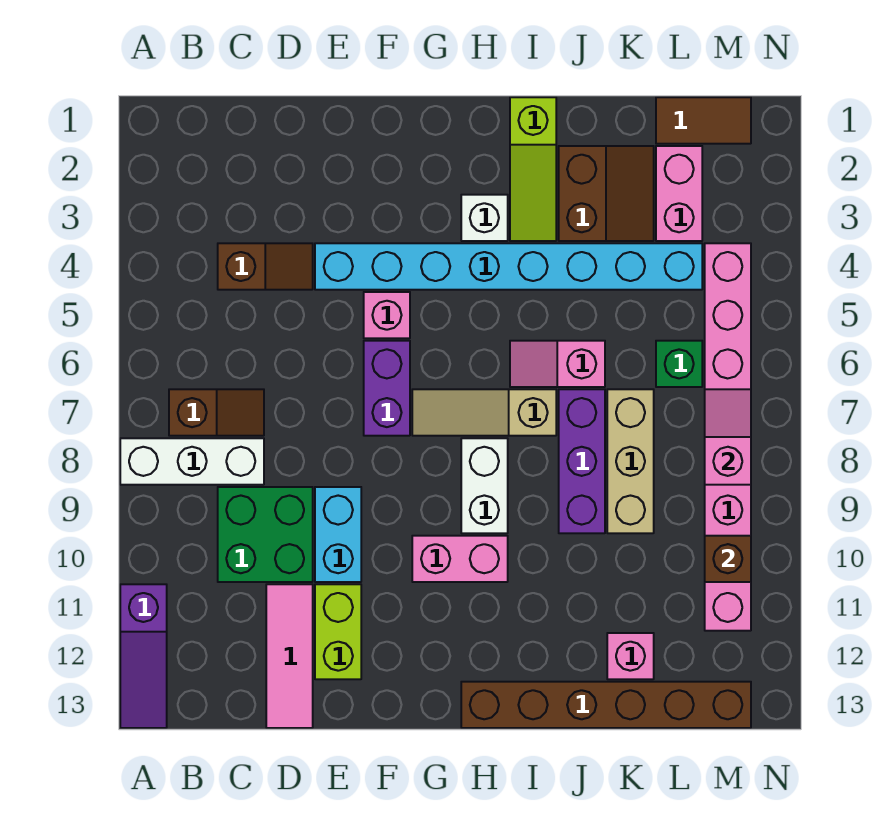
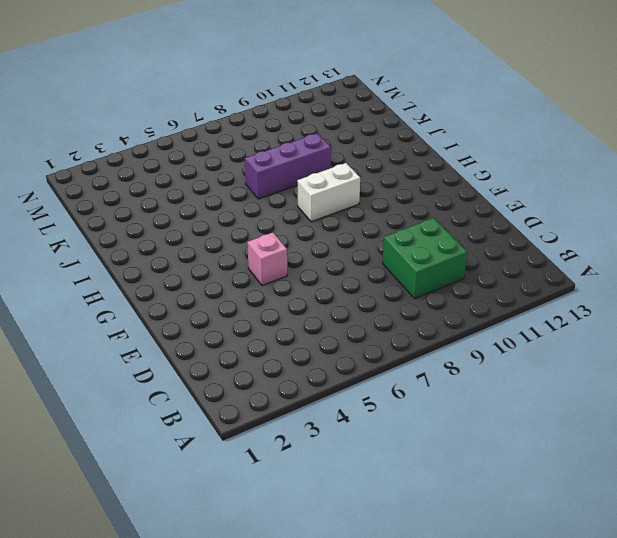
none -> white brick A8:C8 level 1
none -> purple slope A11:A13 level 1 top 11
none -> brown slope B7:C7 level 1 top B

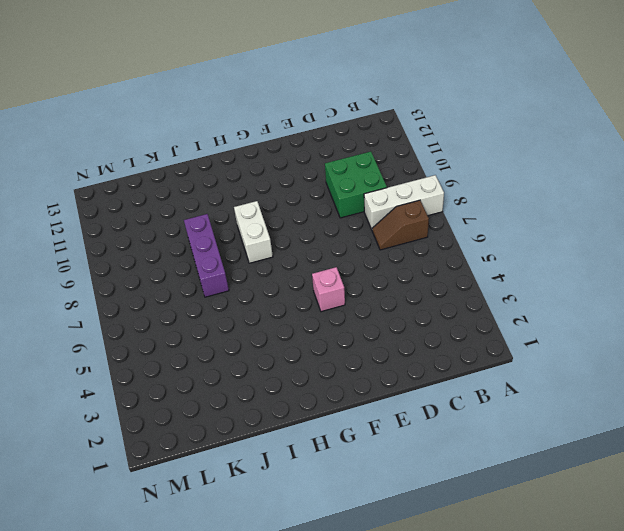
none -> purple slope A11:A13 level 1 top 11
none -> brown slope C4:D4 level 1 top C
none -> pink tile D11:D13 level 1

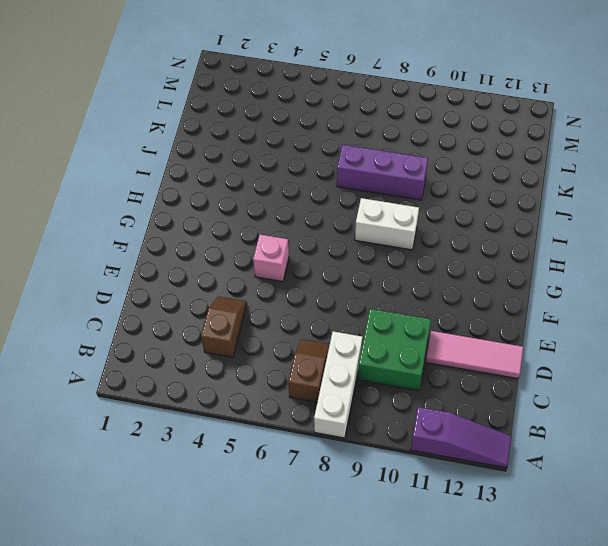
none -> cyan brick E4:L4 level 1
none -> cyan brick E9:E10 level 1
none -> lime brick E11:E12 level 1

